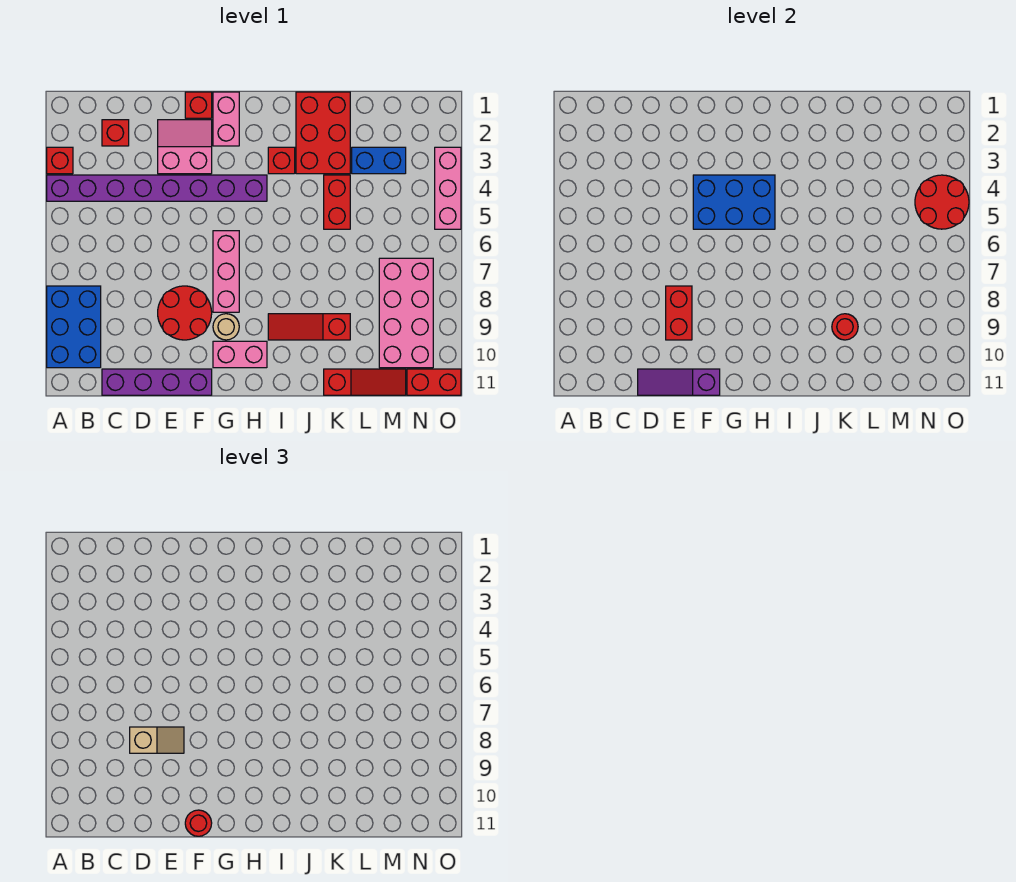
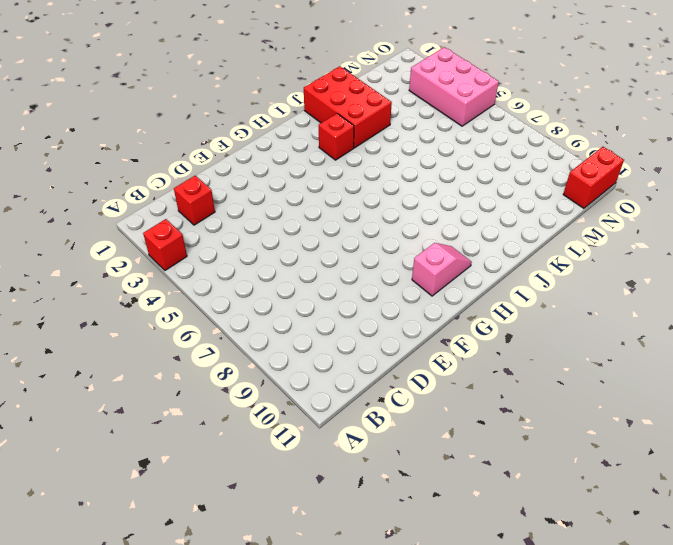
pink slope G10:H10 level 1 top G -> pink brick G10:H10 level 1
pink brick N3:O5 level 1 -> pink brick O3:O5 level 1
none -> purple brick A4:H4 level 1
none -> blue brick A8:B10 level 1
none -> purple brick C11:F11 level 1

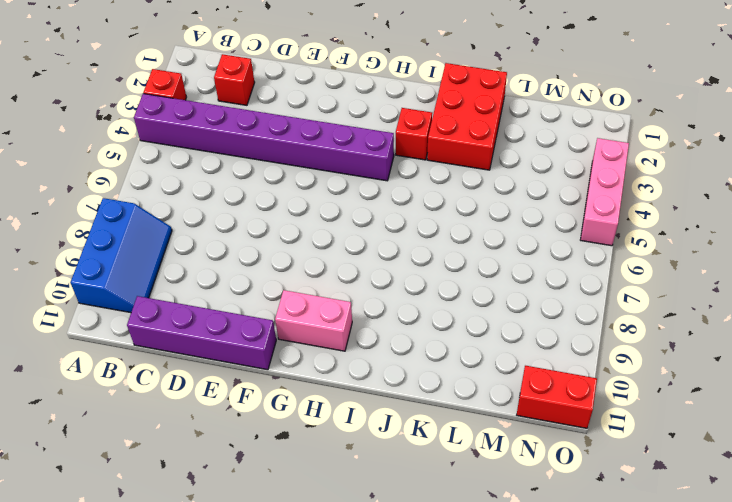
blue slope A8:B10 level 1 top A -> blue brick A8:B10 level 1
none -> pink slope E2:F3 level 1 top 3
none -> red round brick E8:F9 level 1
none -> red brick F1 level 1

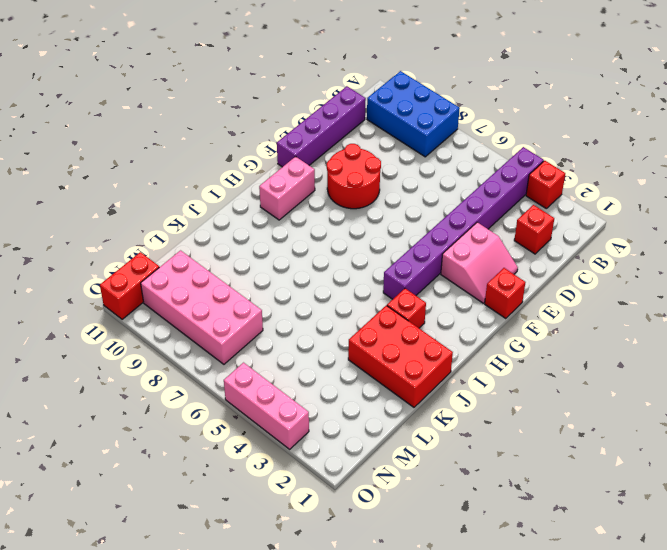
none -> pink brick G1:G2 level 1
none -> pink brick G6:G8 level 1
none -> tan round brick G9 level 1

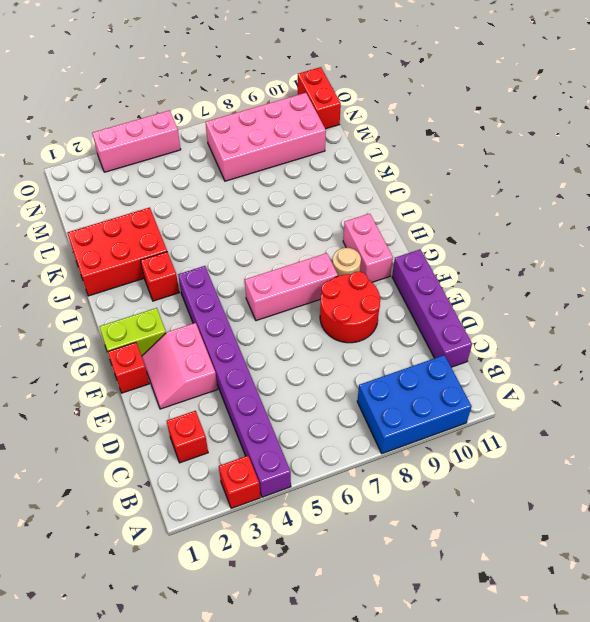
lime brick G1:G2 level 1 -> pink brick G1:G2 level 1
none -> red slope I9:K9 level 1 top K
none -> red brick K4:K5 level 1
none -> red slope K11:M11 level 1 top K

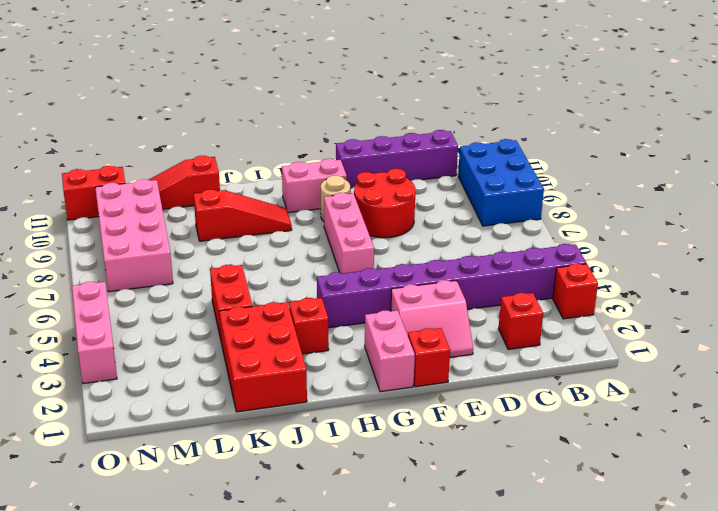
none -> blue brick L3:M3 level 1
none -> purple slope D11:F11 level 2 top F
none -> red brick E8:E9 level 2

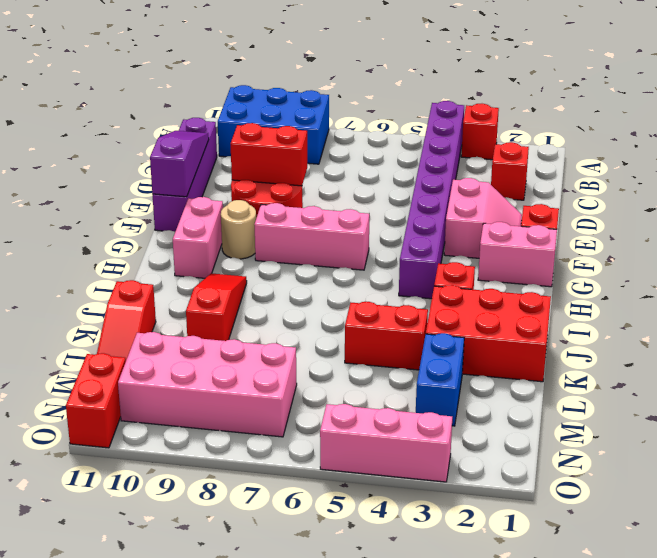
none -> blue brick F4:H5 level 2
none -> red round brick K9 level 2
none -> red round brick N4:O5 level 2

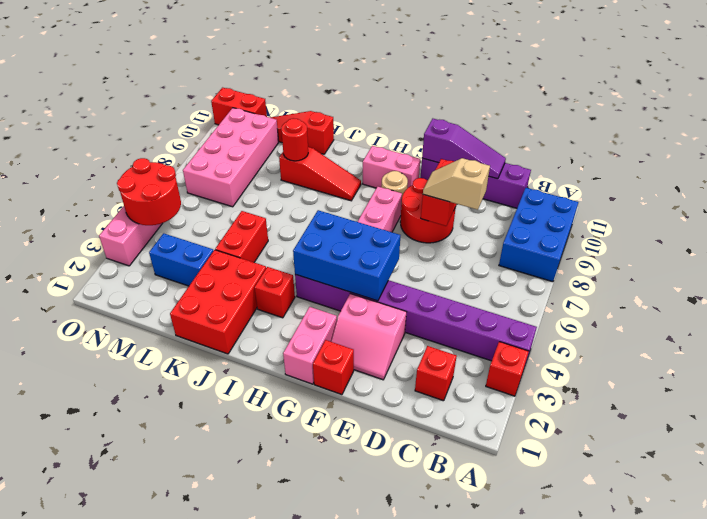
none -> red round brick F11 level 3

